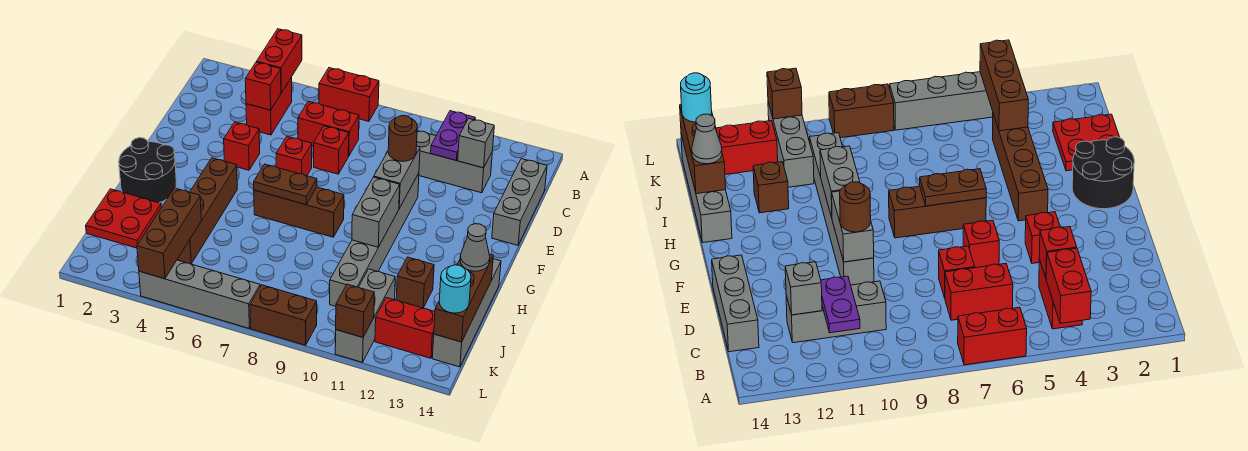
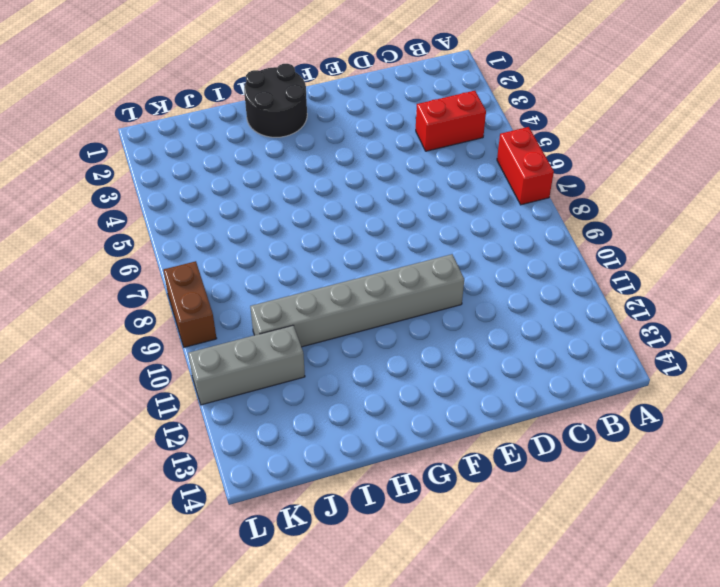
none -> red brick C6:C7 level 1
none -> grey brick C10:C12 level 1
none -> grey brick C14:E14 level 1
none -> red brick D7 level 1

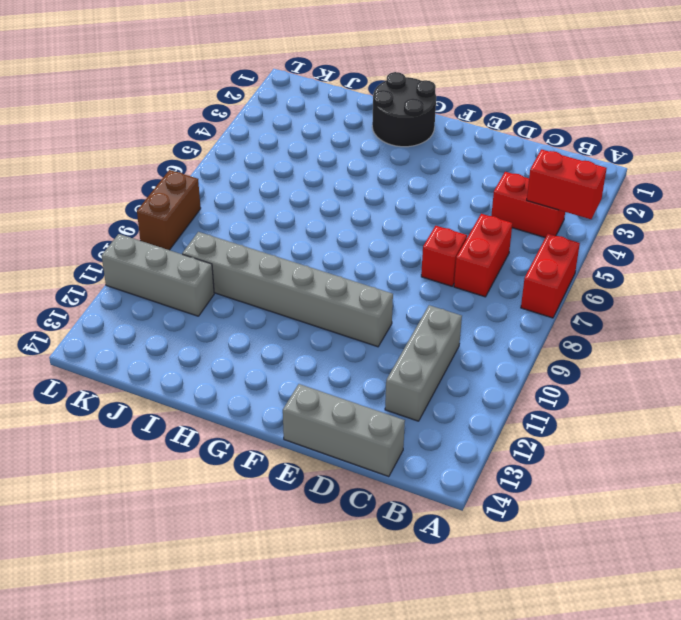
none -> red brick E4 level 1
none -> red brick E6 level 1
none -> brown brick G4:J4 level 1
none -> brown brick G6:G8 level 1

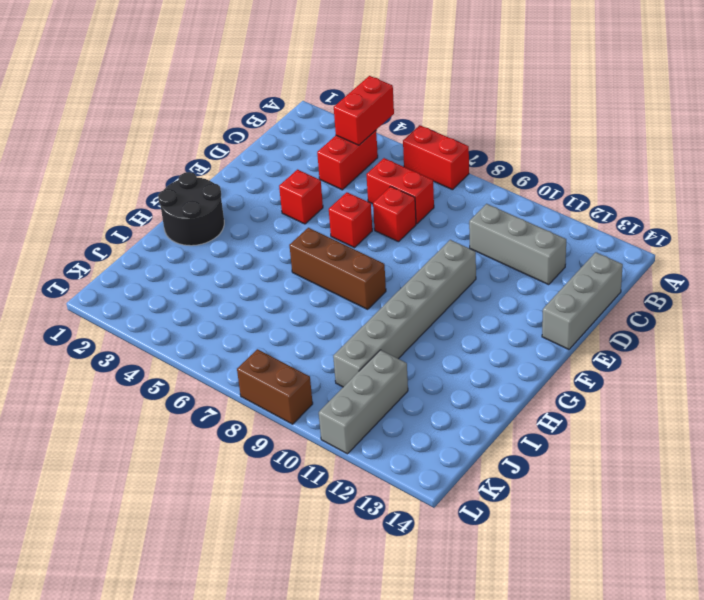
none -> brown brick G4:J4 level 1
none -> grey brick H14:K14 level 1
none -> red plate I1:J2 level 1
none -> brown brick I12 level 1

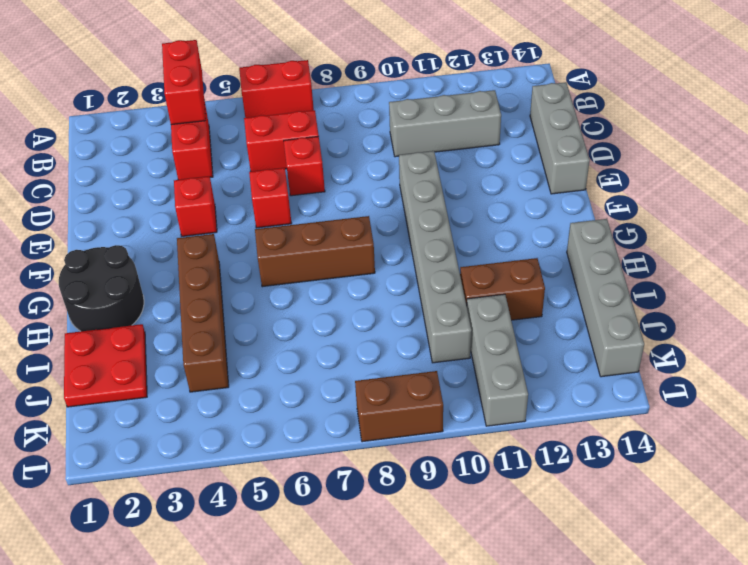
brown brick I11:I12 level 1 -> brown brick I12 level 1
none -> red brick K12:K13 level 1
none -> grey brick L4:L7 level 1
none -> purple plate B11:C11 level 2
none -> red brick C4 level 2

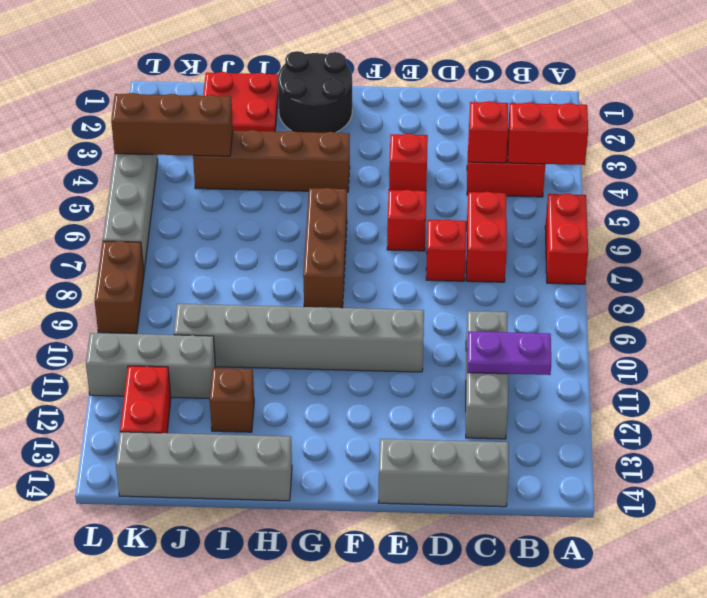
none -> grey brick C12 level 2
none -> grey brick E10:F10 level 2
none -> brown plate G6:G7 level 2
none -> grey brick G10:H10 level 2

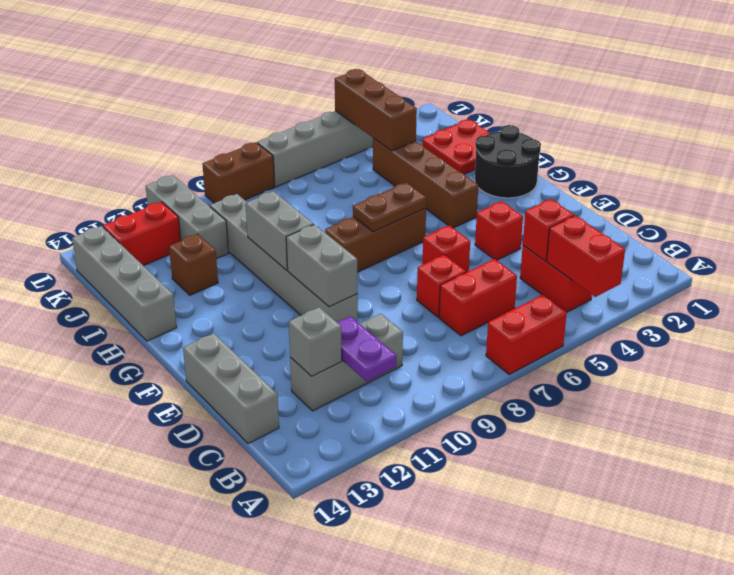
none -> brown brick I14:K14 level 2
none -> brown brick L11 level 2
none -> brown round brick E10 level 3
none -> grey cone I14 level 3

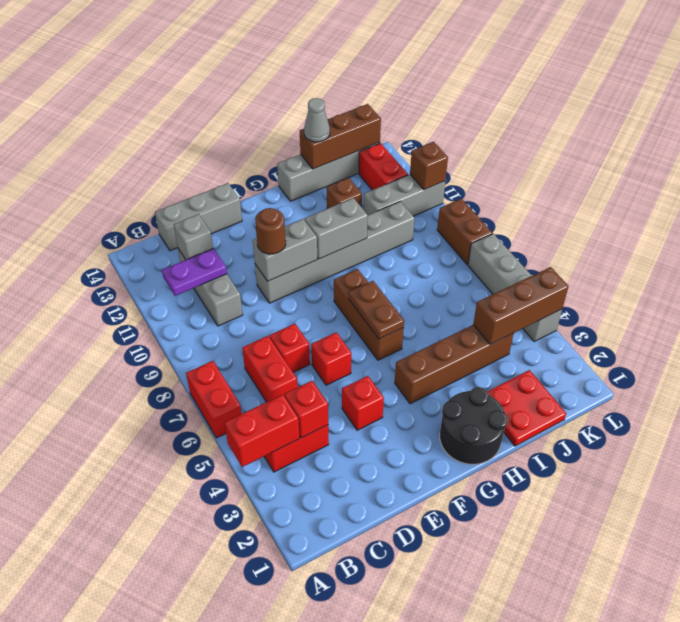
none -> cyan round brick K14 level 3

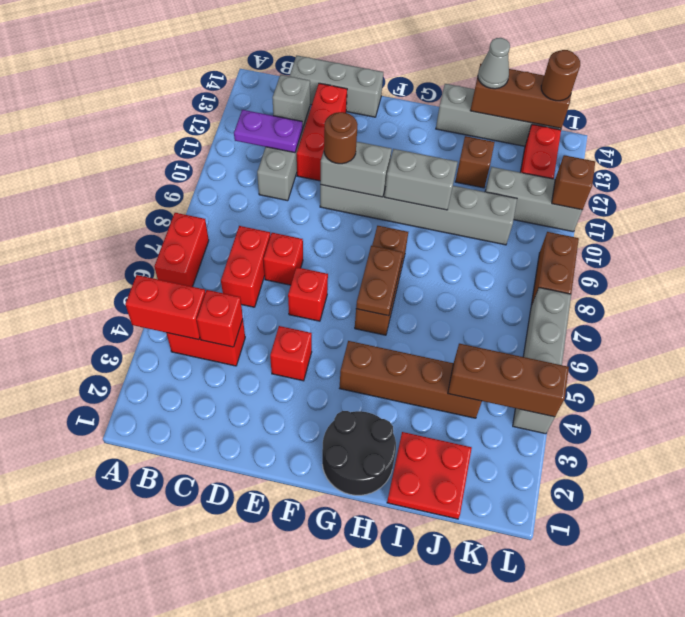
red brick D11:D13 level 1 -> none
brown round brick K14 level 3 -> cyan round brick K14 level 3

